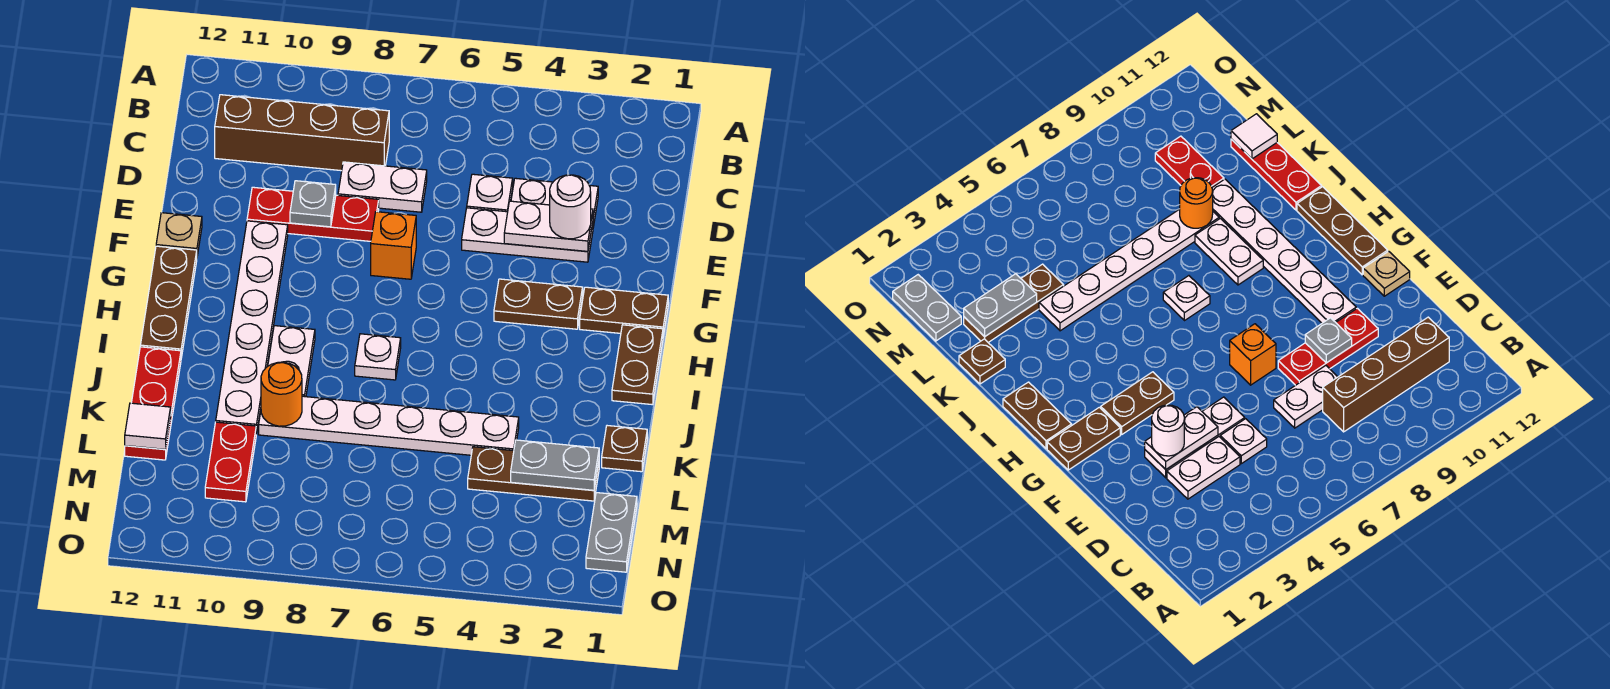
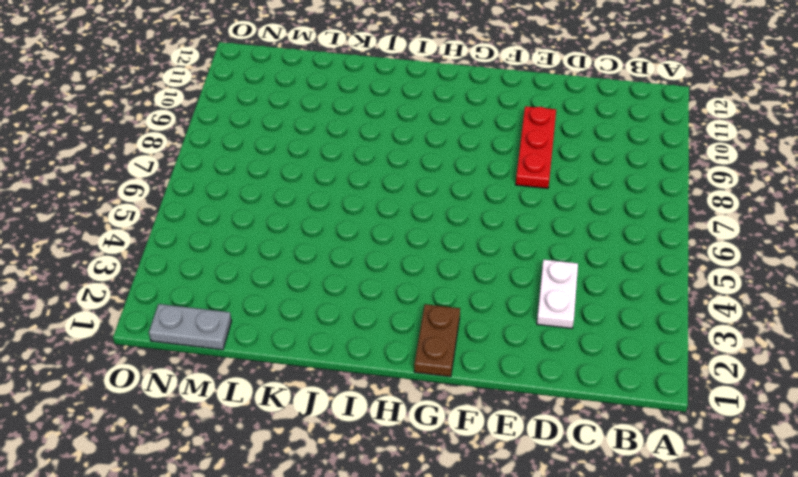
none -> brown brick C8:C11 level 1
none -> white plate D5 level 1
none -> white plate D7:D8 level 1

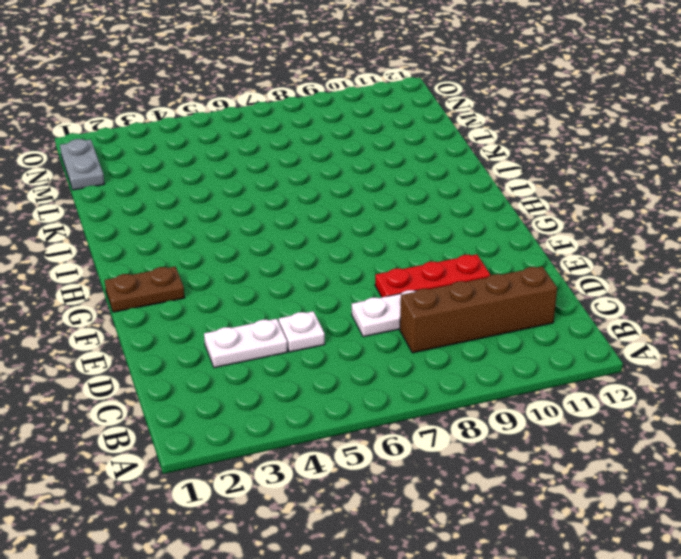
none -> white plate E3:E5 level 1
none -> orange brick F7 level 1
none -> white plate F10:K10 level 1

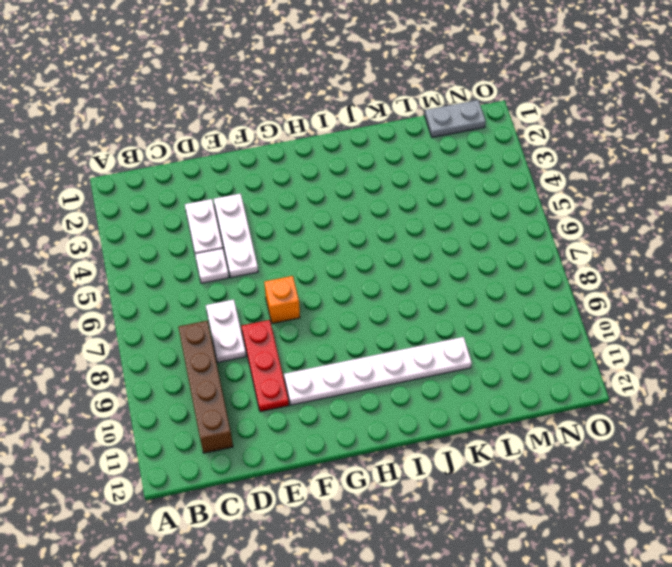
none -> tan plate F12 level 1
none -> brown plate G1:G2 level 1
none -> brown plate G3:G4 level 1

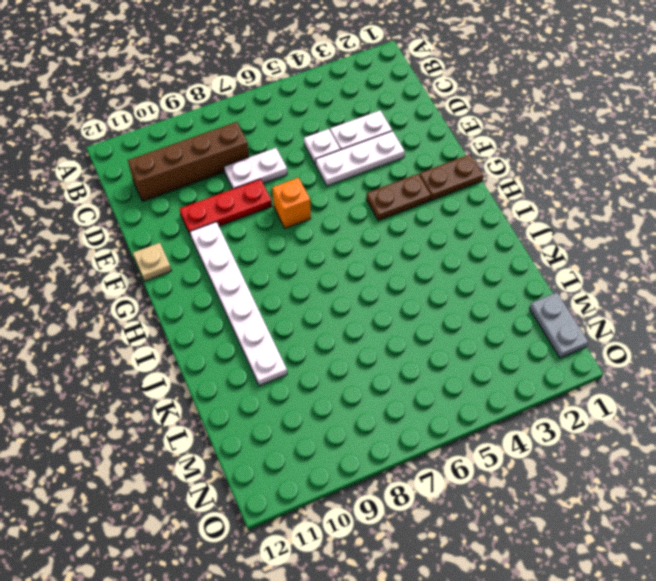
none -> brown plate G12:I12 level 1
none -> brown plate H1:I1 level 1
none -> white plate I7 level 1

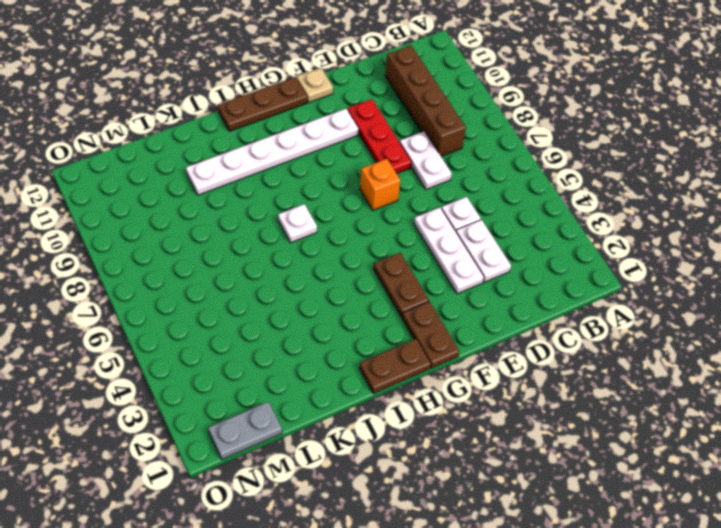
none -> white plate I9:J9 level 1
none -> red plate J12:L12 level 1
none -> brown plate K1 level 1

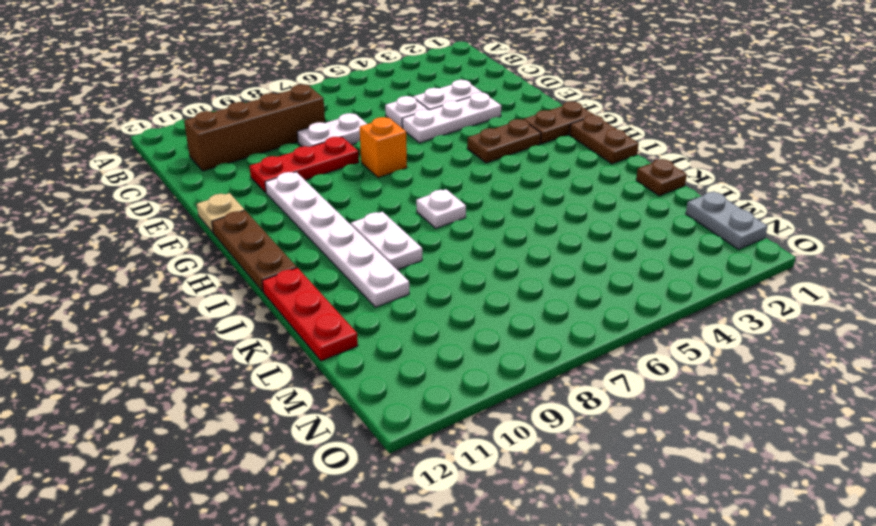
none -> white plate K4:K9 level 1
none -> brown plate L2:L4 level 1
none -> red plate L10:M10 level 1

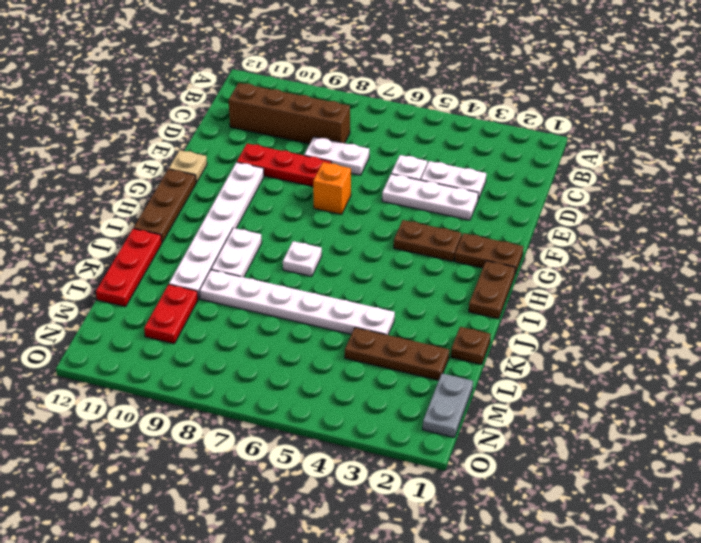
none -> white plate E3:E4 level 2
none -> grey plate E9 level 2
none -> orange round brick K9 level 2

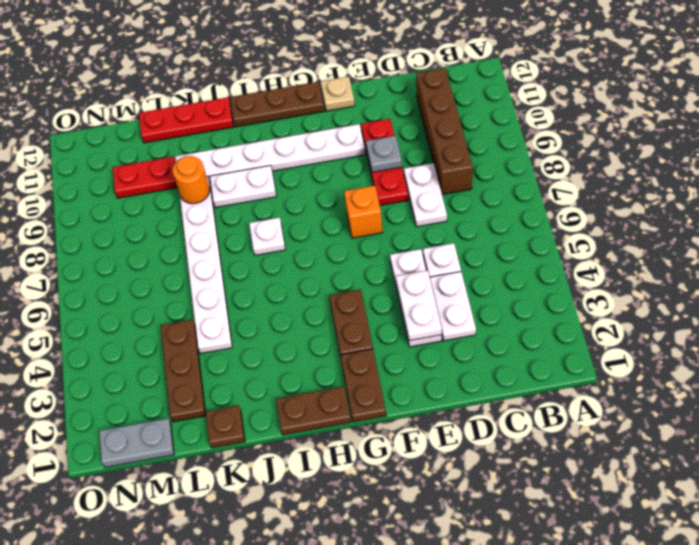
none -> grey plate L2:L3 level 2
none -> white tile L12 level 2
none -> white round brick E3 level 3

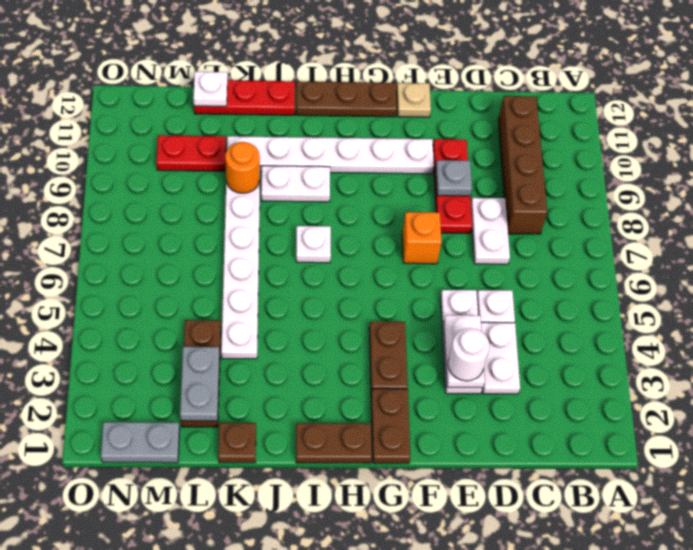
white plate L12 level 2 -> white tile L12 level 2

